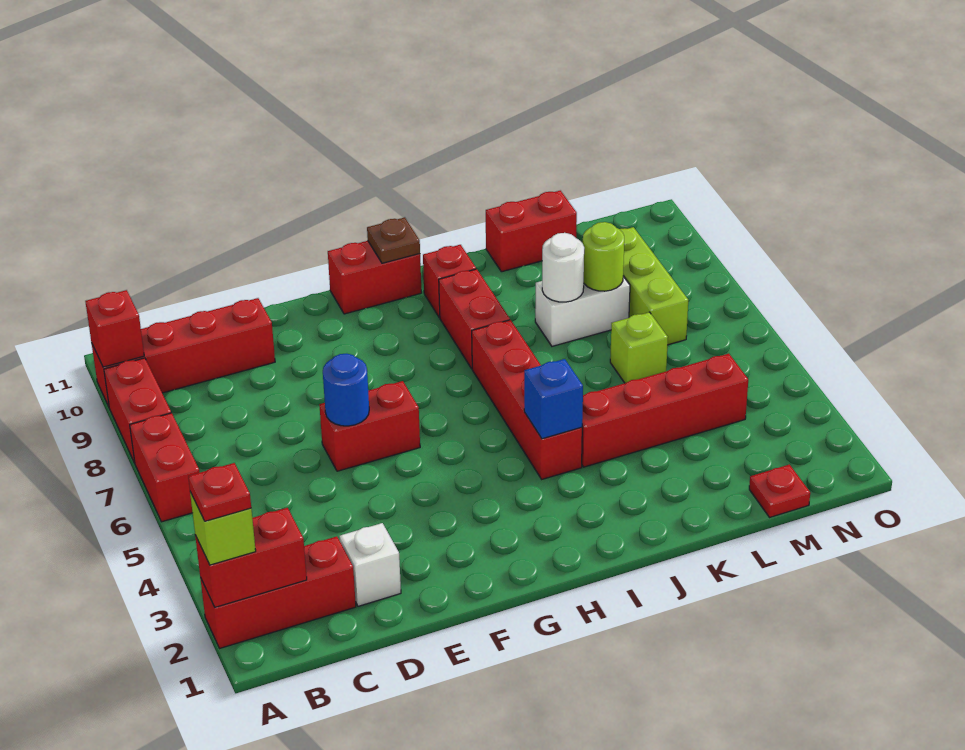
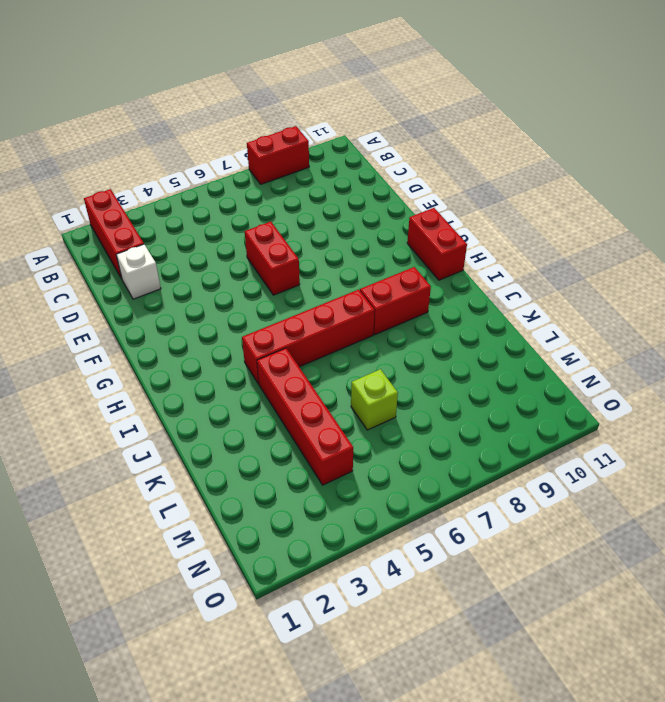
none -> red brick A6:A7 level 1
none -> red brick A10:D10 level 1
none -> red brick I10 level 1

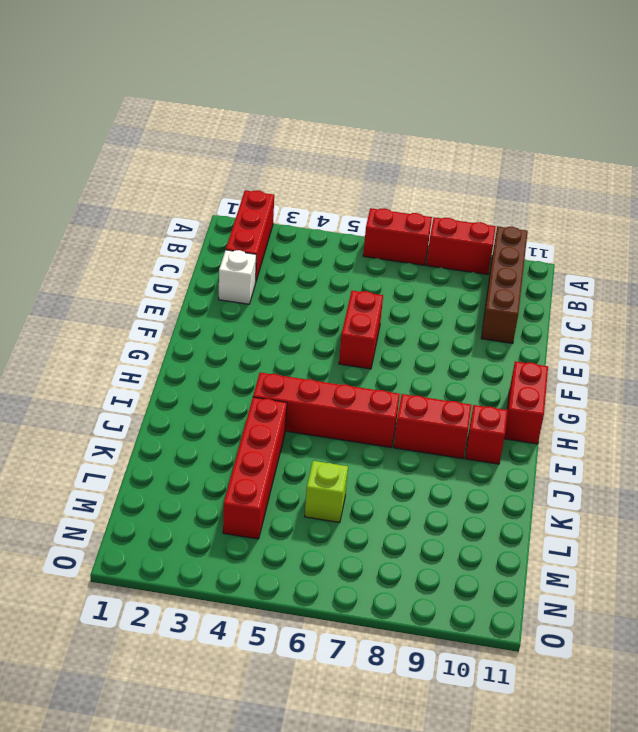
brown brick A10:D10 level 1 -> red brick A10:D10 level 1
none -> white brick K8:L8 level 1
none -> red brick K11:L11 level 1
none -> red plate M1 level 1

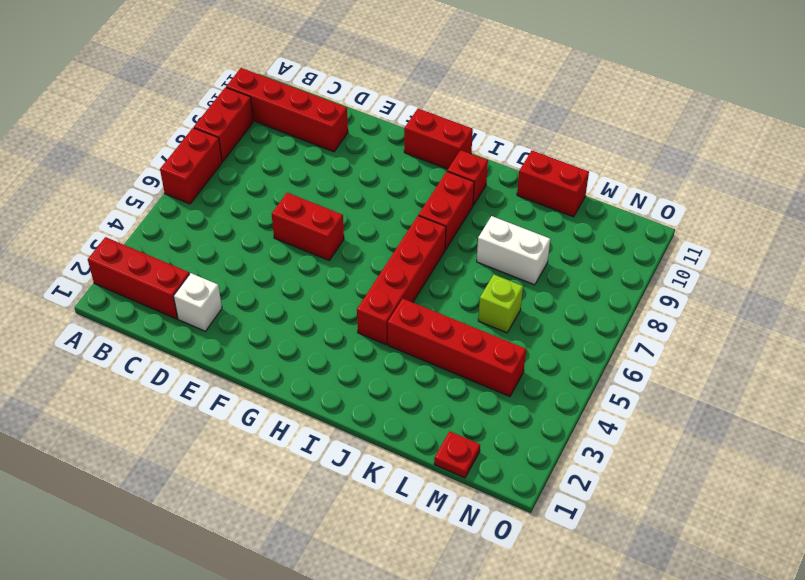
none -> lime brick M7:M9 level 1
none -> red brick A2:B2 level 2
none -> red brick A10 level 2

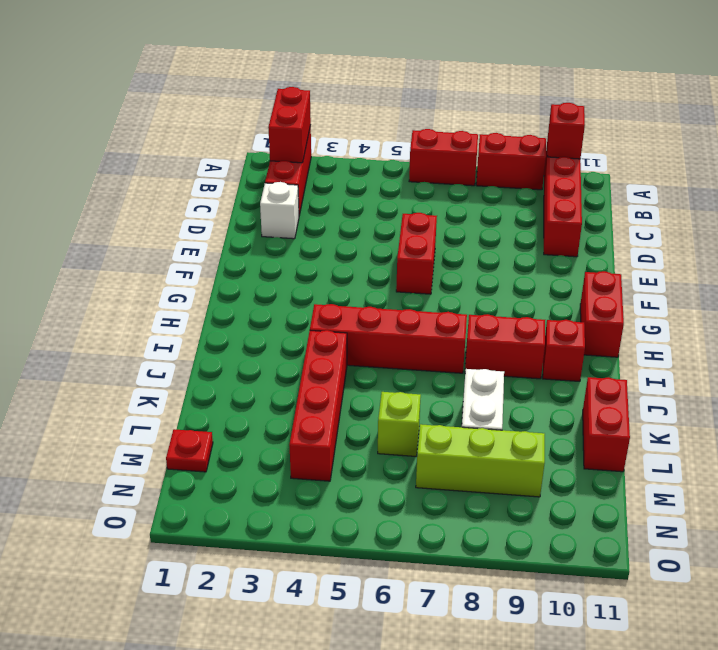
none -> blue round brick E6 level 2
none -> brown plate H11 level 2
none -> blue brick I4 level 2

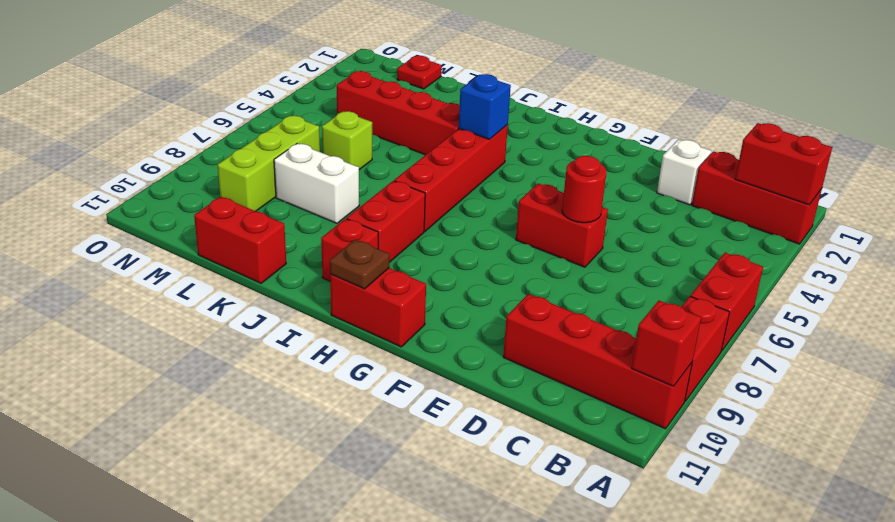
red round brick E6 level 2 -> blue round brick E6 level 2
none -> white round brick K8 level 2
none -> lime round brick L8 level 2
none -> lime brick A2 level 3

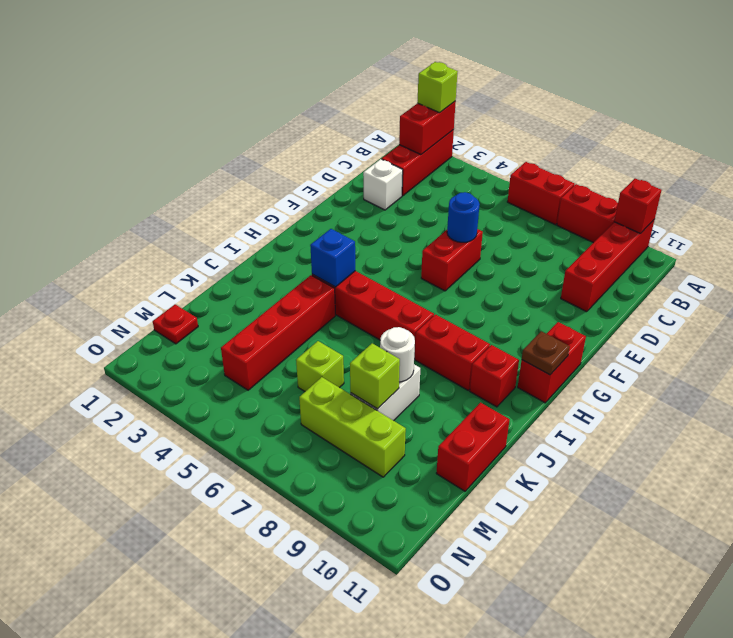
lime brick L8 level 2 -> lime round brick L8 level 2
none -> red plate A2 level 4

